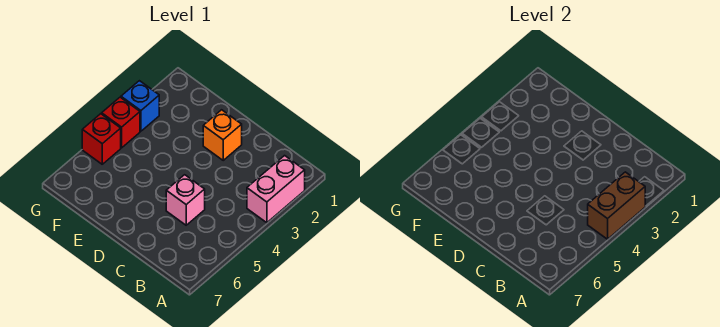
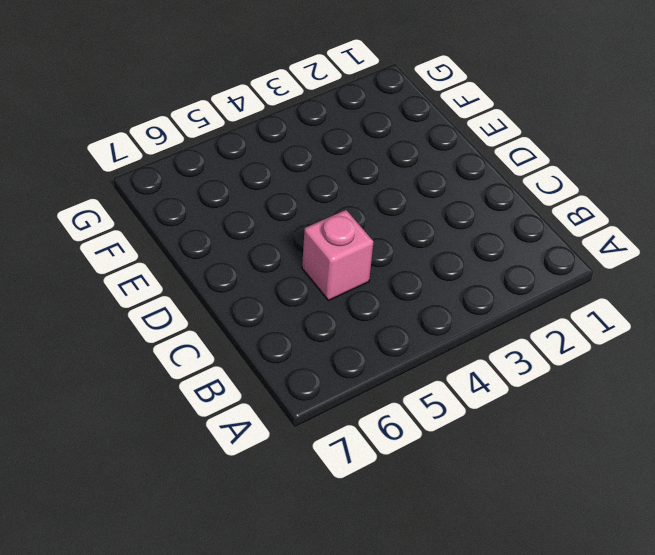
none -> pink brick A2:A3 level 1
none -> orange brick D2 level 1

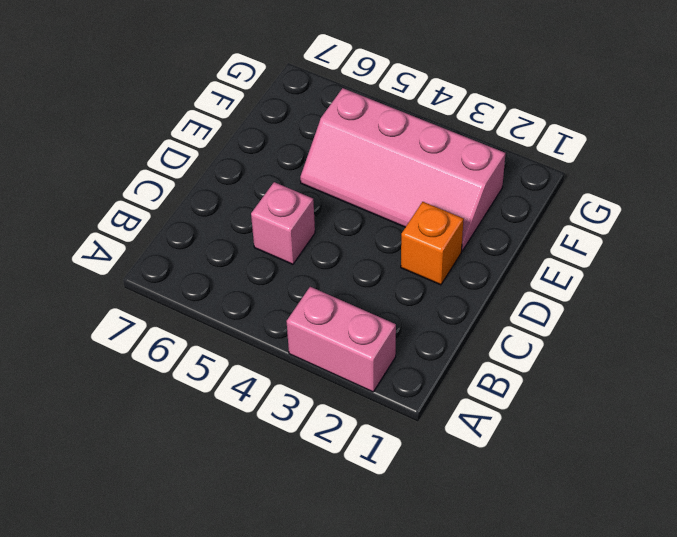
pink slope E2:F5 level 1 top F -> none
none -> blue brick G3 level 1
none -> red brick G4 level 1

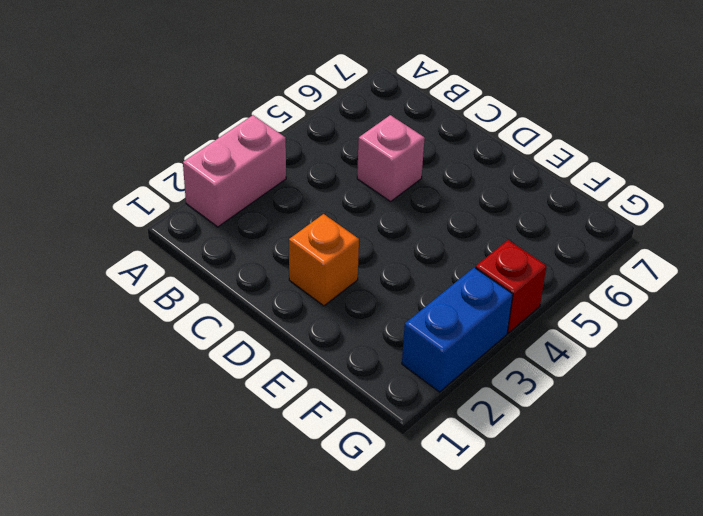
blue brick G2:G3 level 1 -> blue brick G3 level 1
none -> red brick G5 level 1
none -> brown brick A3:A4 level 2

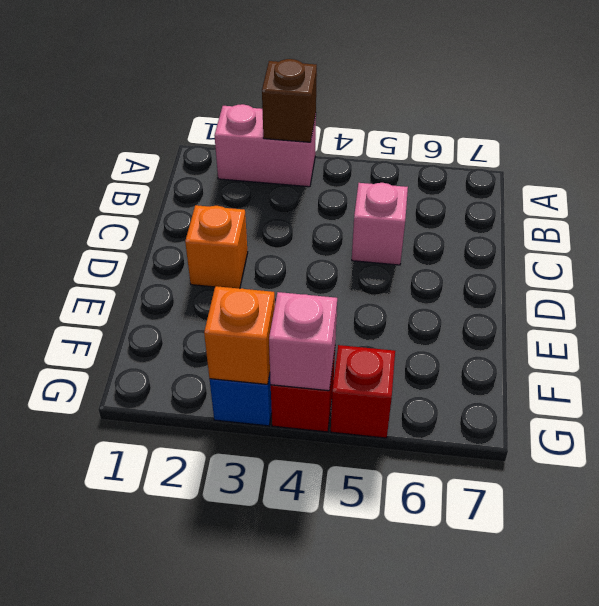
brown brick A3 level 2 -> brown brick A3:A4 level 2
orange brick G3 level 2 -> none
pink brick G4 level 2 -> none

